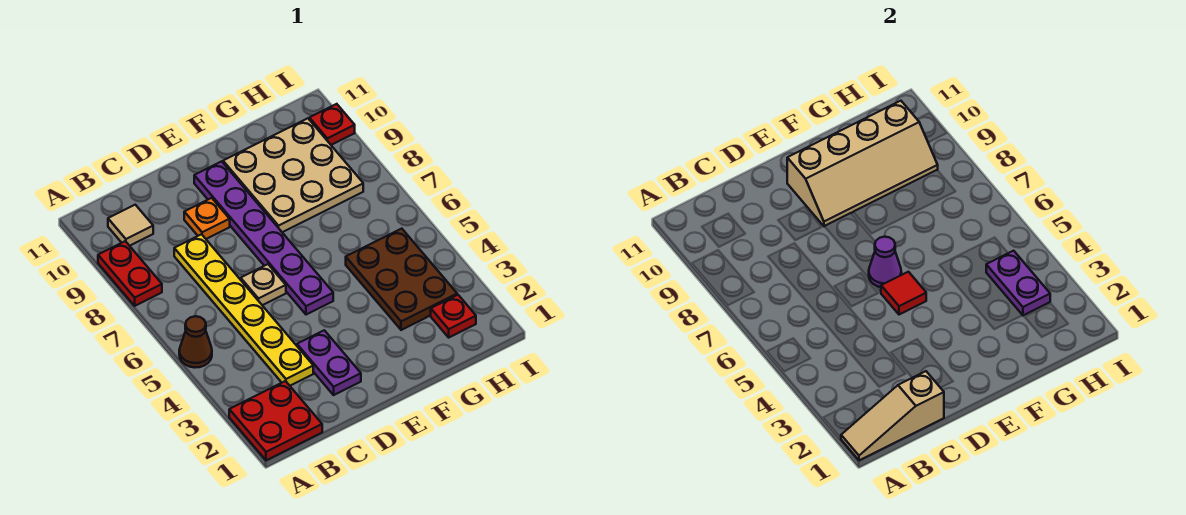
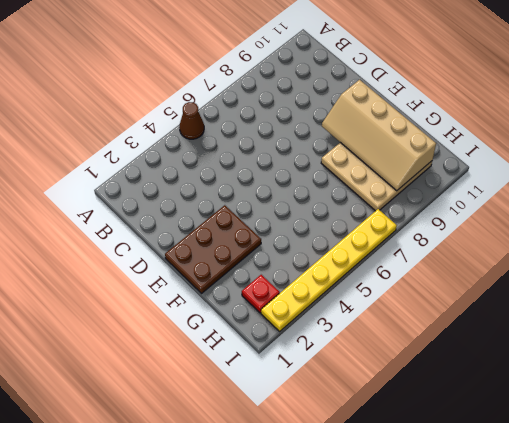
brown plate E1:F3 level 1 -> brown plate G3:H5 level 1
yellow plate I2:I7 level 1 -> yellow plate C3:C8 level 1
none -> red plate A1:B2 level 1
none -> red plate A8:A9 level 1
none -> tan tile B10 level 1

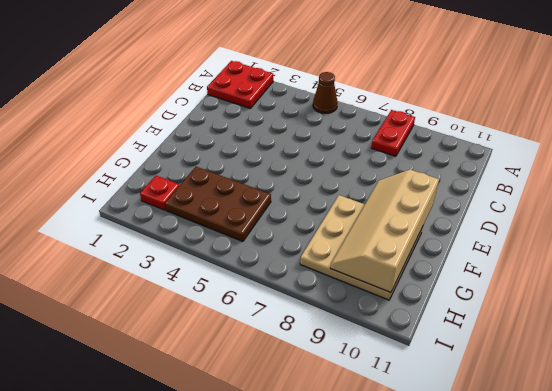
red plate A8:B8 level 1 -> red plate A8:A9 level 1
none -> tan tile B10 level 1
none -> yellow plate C3:C8 level 1
none -> purple plate D2:D3 level 1

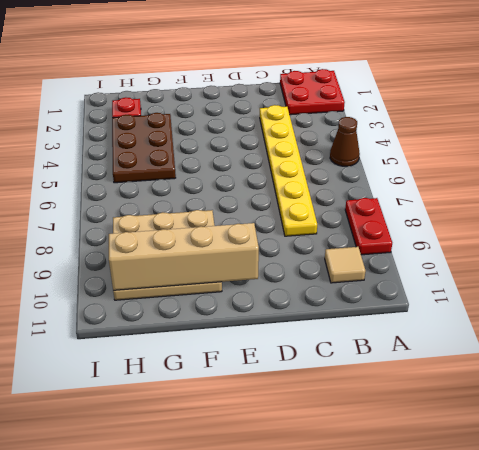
none -> purple plate D2:D3 level 1
none -> tan plate D6 level 1
none -> orange plate D9 level 1

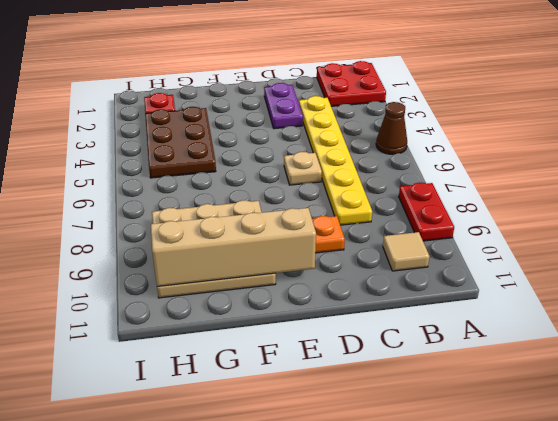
none -> purple plate E5:E10 level 1
none -> red plate I10 level 1
none -> tan slope A1:C1 level 2 top C

